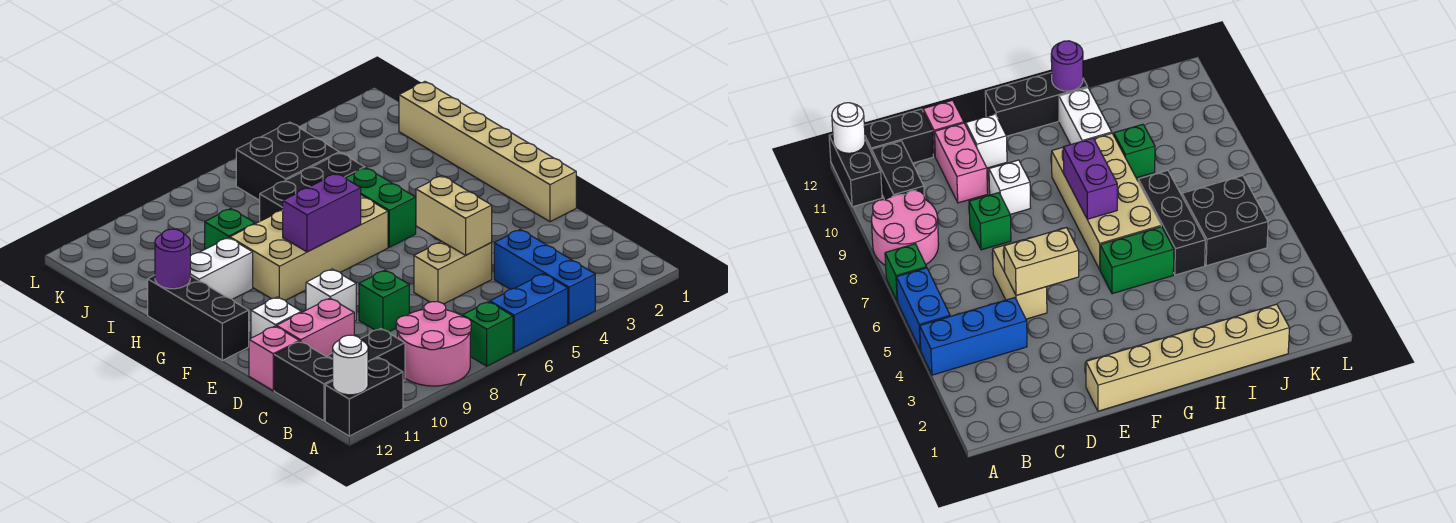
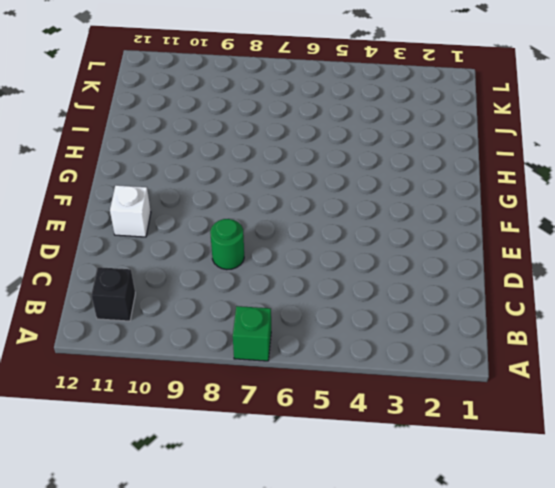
black brick B11 level 1 -> black brick B10:B11 level 1
green round brick D8 level 1 -> green brick D8 level 1
none -> blue brick A4:C4 level 1
none -> blue brick A5:A6 level 1
none -> pink round brick A8:B9 level 1

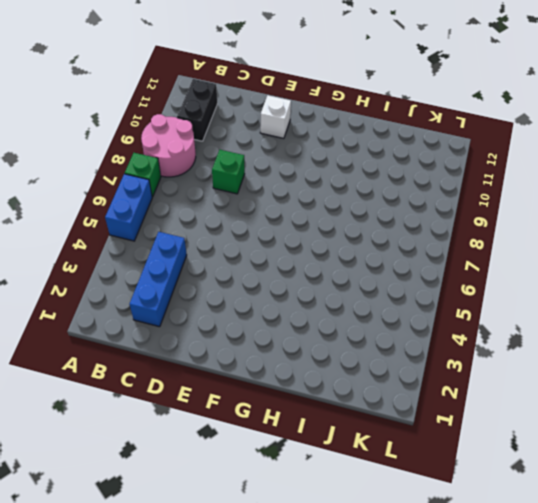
blue brick C2:C4 level 1 -> blue brick A4:C4 level 1
none -> black brick A11:A12 level 1
none -> black brick B12:C12 level 1
none -> tan brick D5:D6 level 1

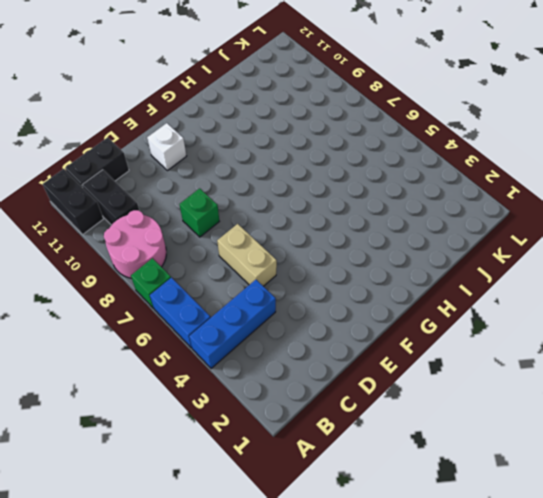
none -> pink brick D10:D11 level 1
none -> pink brick D12 level 1
none -> tan brick E1:J1 level 1

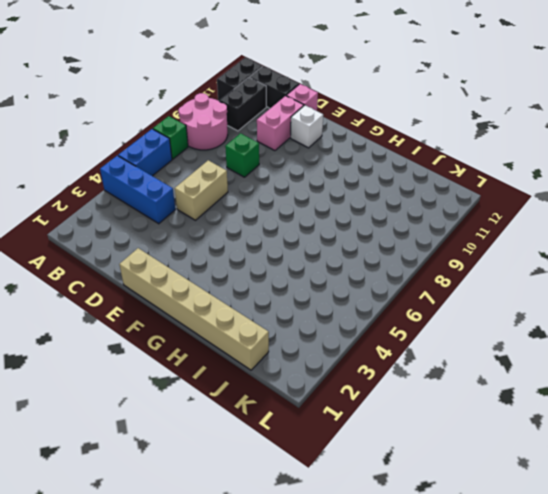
none -> white brick E9 level 1
none -> black brick F12:H12 level 1
none -> green brick G5:H5 level 1

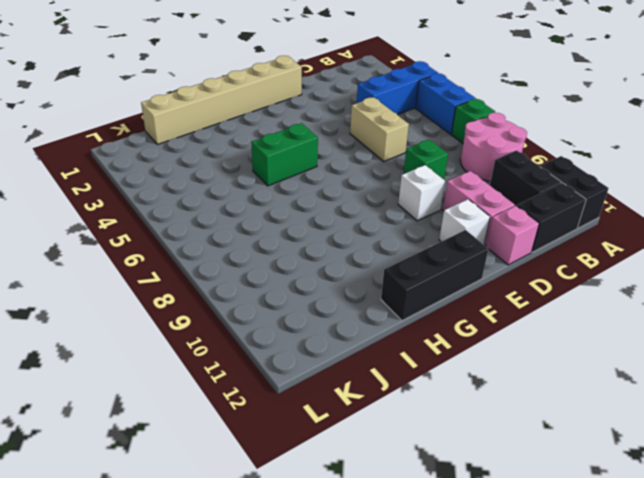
none -> tan brick G6:H9 level 1
none -> white brick H10:H11 level 1
none -> black brick I5:I7 level 1

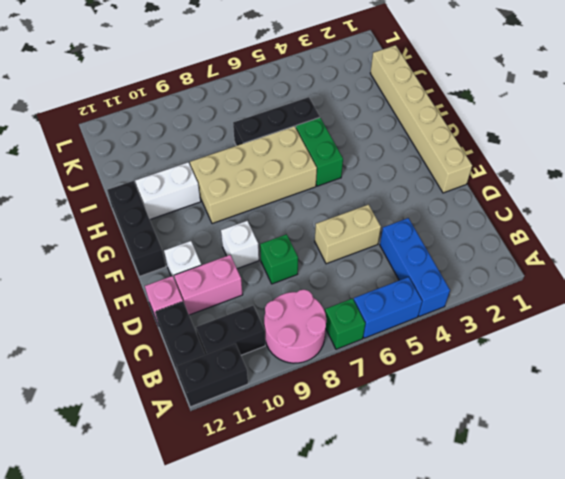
none -> green brick I9 level 1
none -> black brick J5:K6 level 1
none -> white round brick A12 level 2

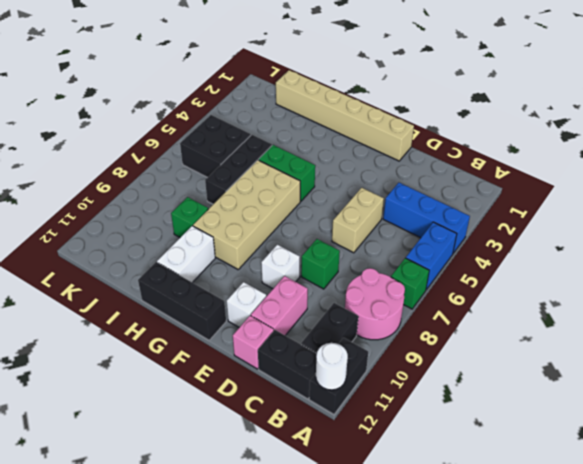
none -> tan brick D5:E5 level 2
none -> purple brick G7:G8 level 2
none -> purple round brick H12 level 2

